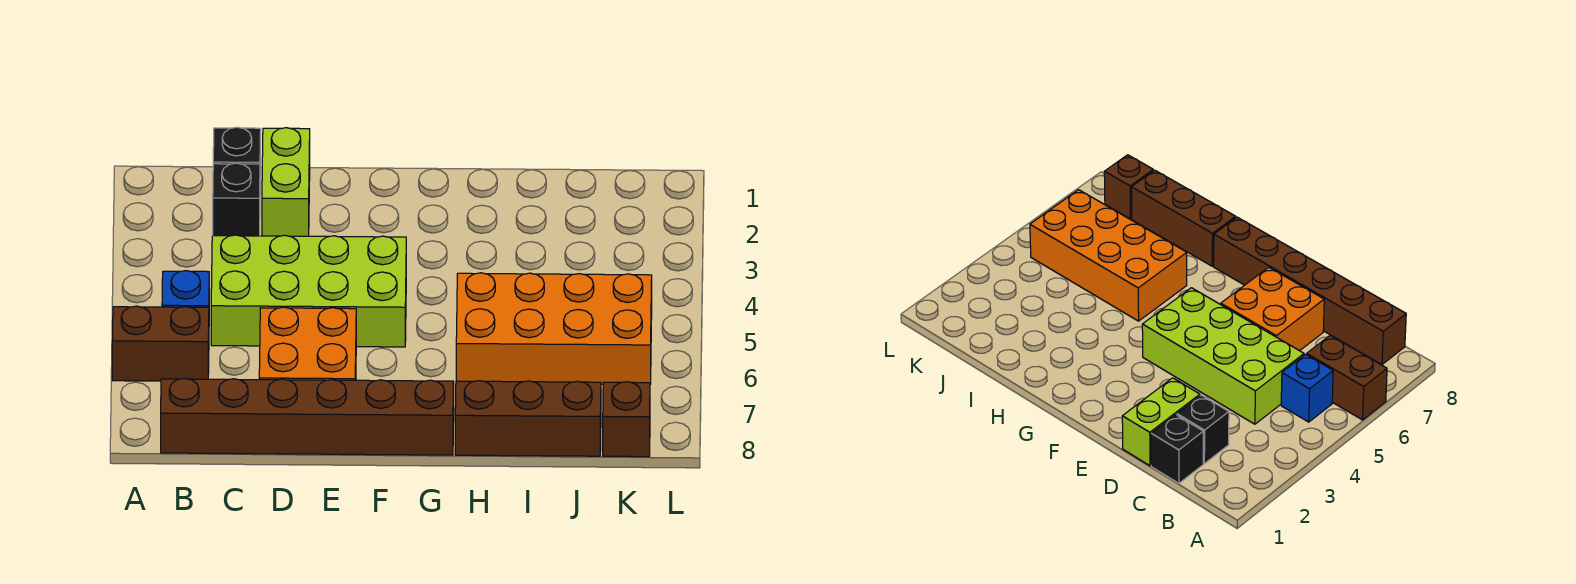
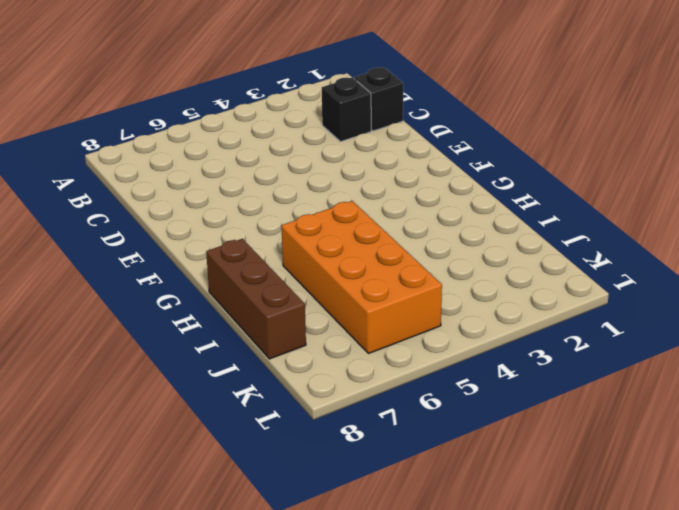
none -> brown brick A6:B6 level 1
none -> blue brick B5 level 1

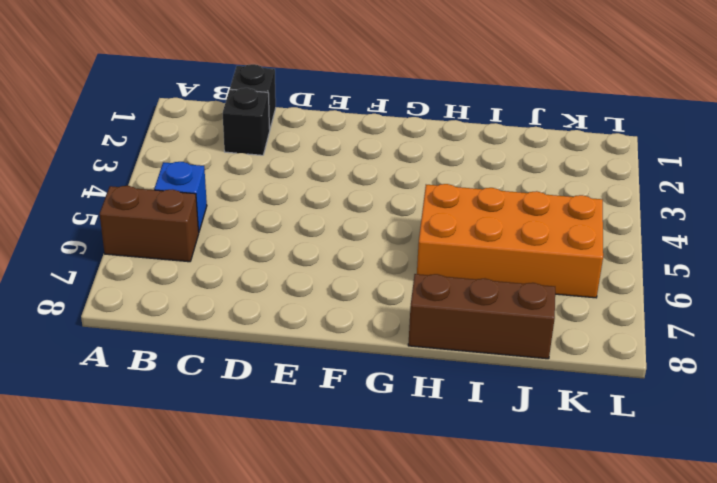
none -> brown brick B8:G8 level 1
none -> lime brick C4:F5 level 1

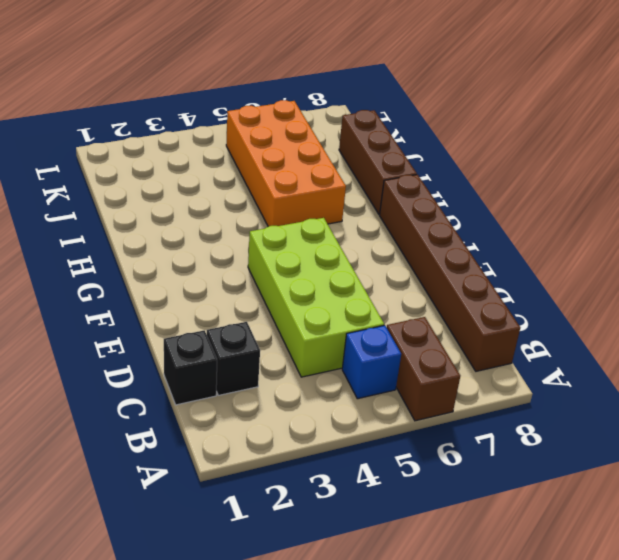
none -> lime brick D1:D2 level 1
none -> orange brick D6:E7 level 1

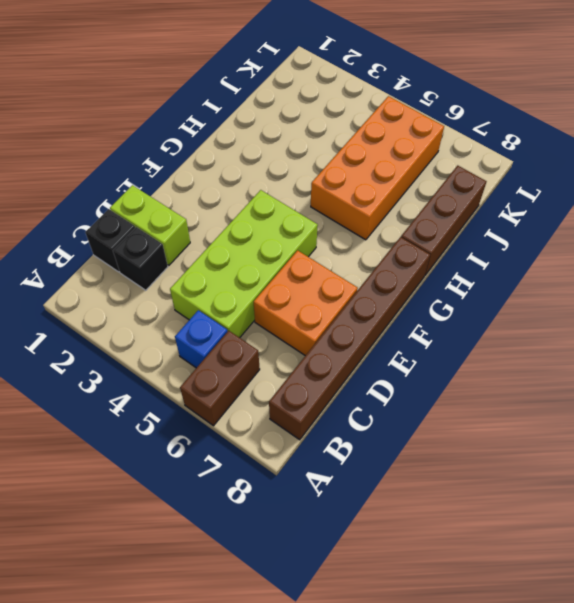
none -> brown brick K8 level 1

